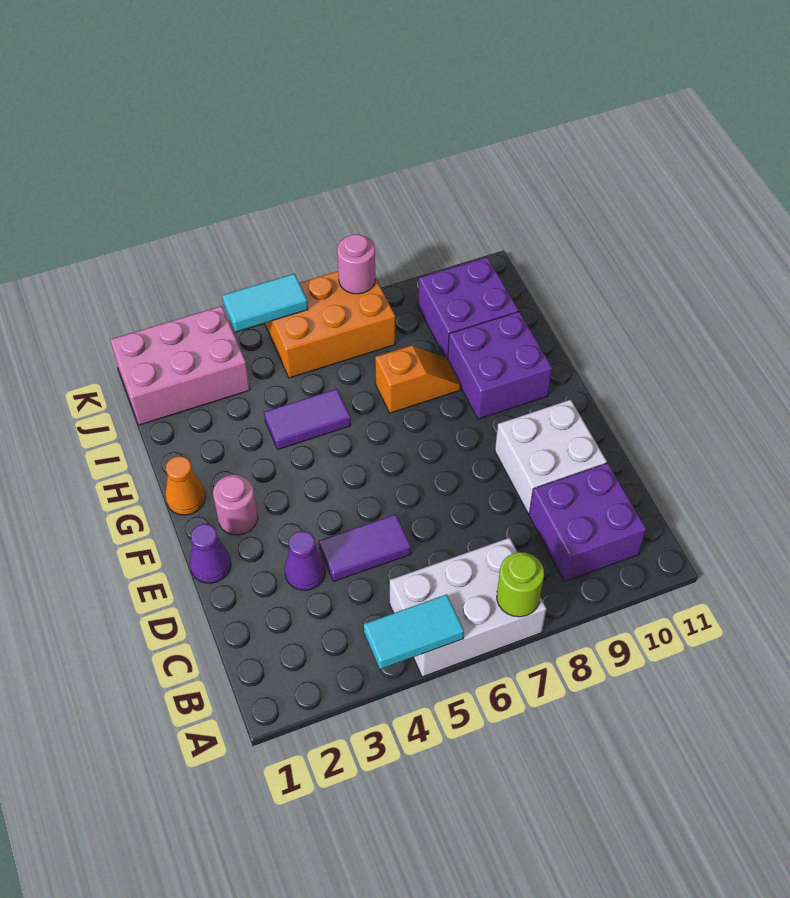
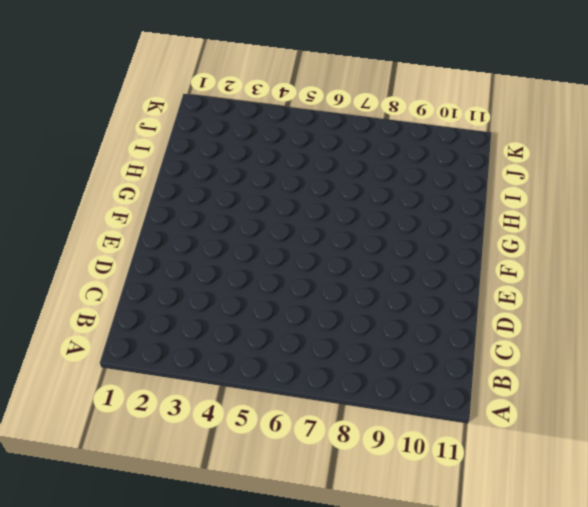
none -> white brick A5:B7 level 1
none -> purple brick B9:C10 level 1
none -> purple cone D3 level 1

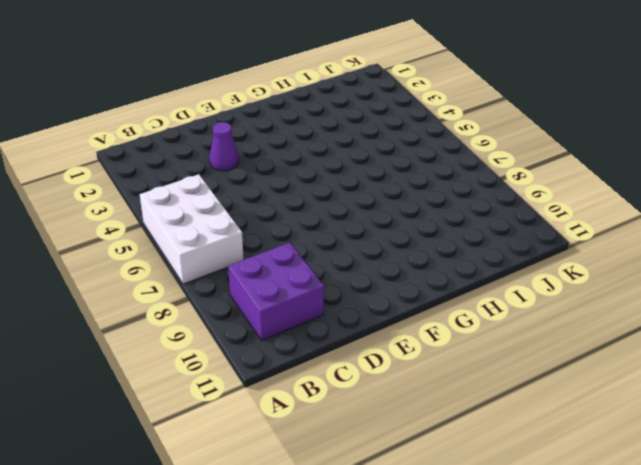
none -> purple tile D4:D5 level 1
none -> white brick D9:E10 level 1
none -> purple cone E1 level 1

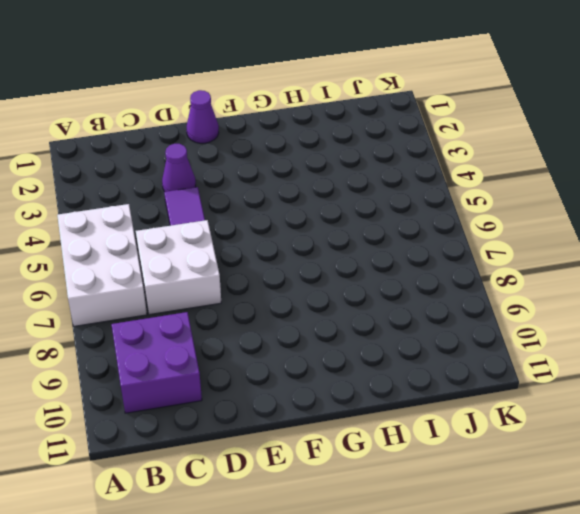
white brick C6:D7 level 1 -> white brick D9:E10 level 1
none -> pink round brick F2 level 1
none -> orange cone G1 level 1
none -> purple brick G9:H10 level 1

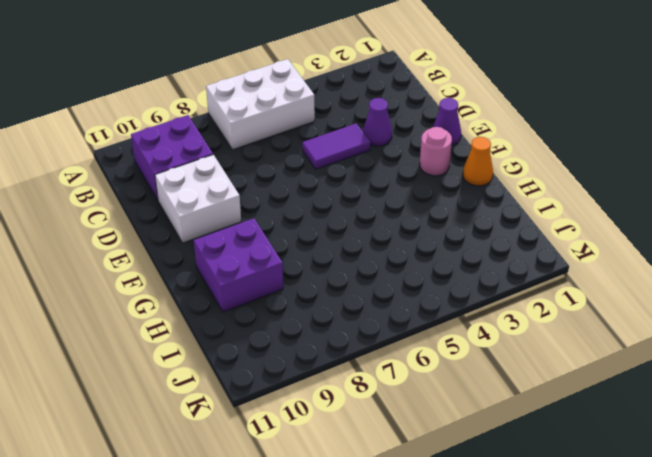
none -> purple tile H4:H5 level 1
none -> orange slope H7:H8 level 1 top 7
none -> purple brick I9:J10 level 1

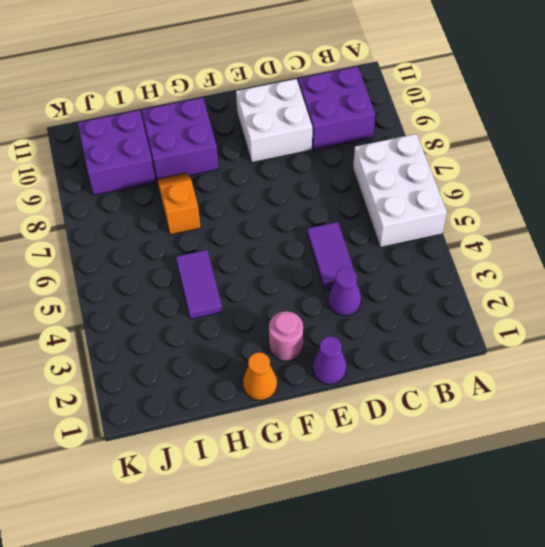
none -> pink brick J1:K3 level 1
none -> orange brick J5:K7 level 1
none -> cyan tile A4:A5 level 2

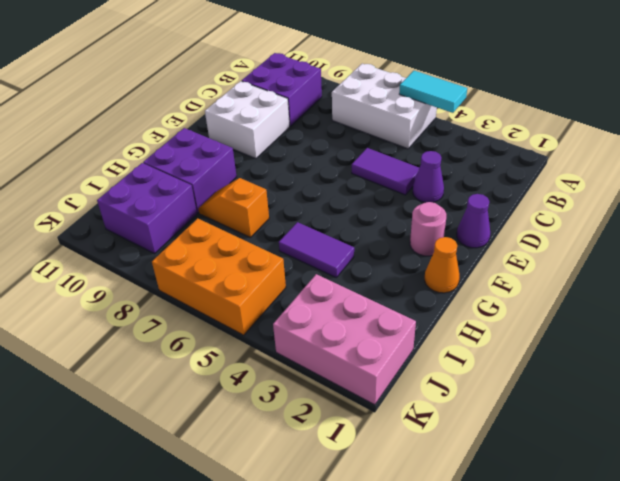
none -> lime round brick A7 level 2
none -> cyan tile K4:K5 level 2
none -> pink round brick K7 level 2

